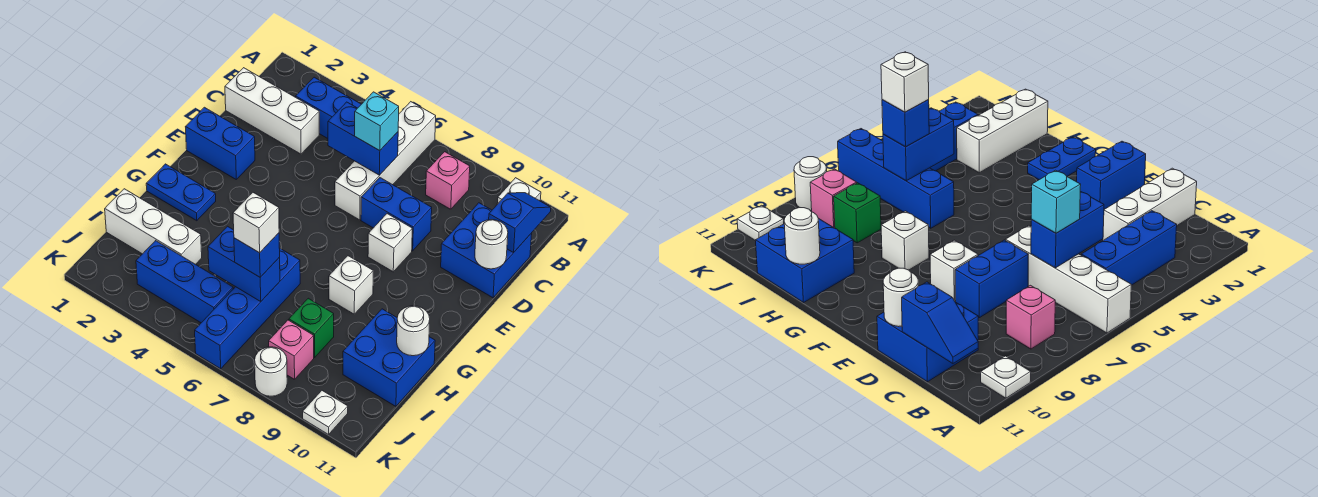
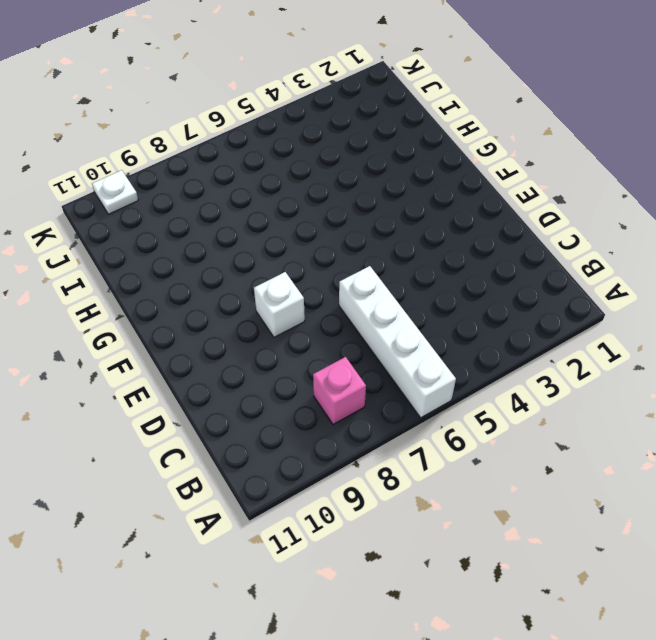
none -> white plate A10 level 1
none -> blue brick B3:B5 level 1
none -> white brick C1:C3 level 1

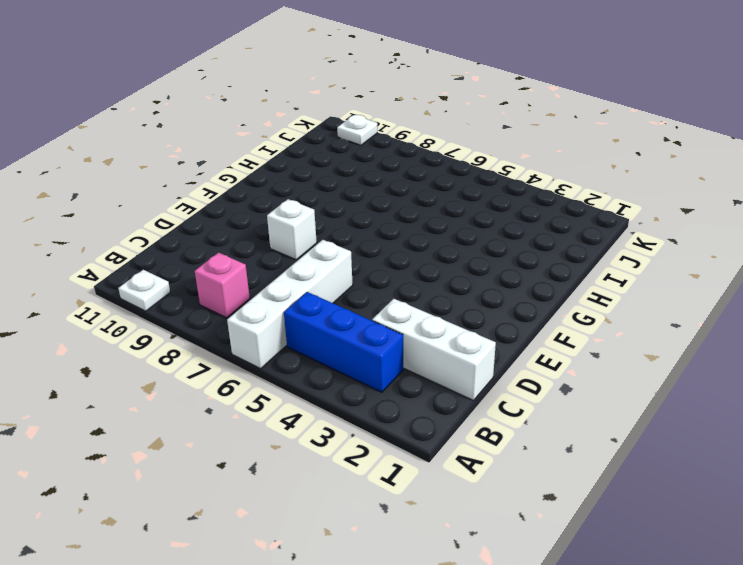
none -> blue brick C10:D11 level 1
none -> blue brick D7:D8 level 1
none -> blue brick E1:E2 level 1

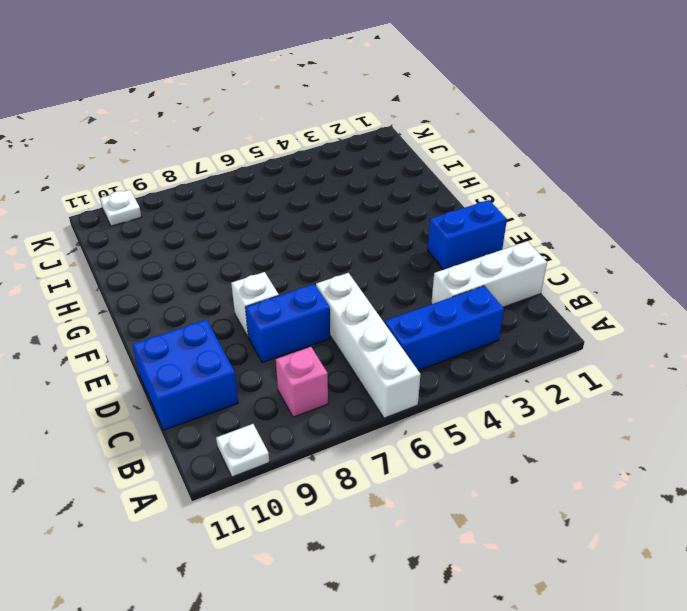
none -> blue plate G1:G2 level 1
none -> white brick G8 level 1
none -> blue brick H6:K6 level 1

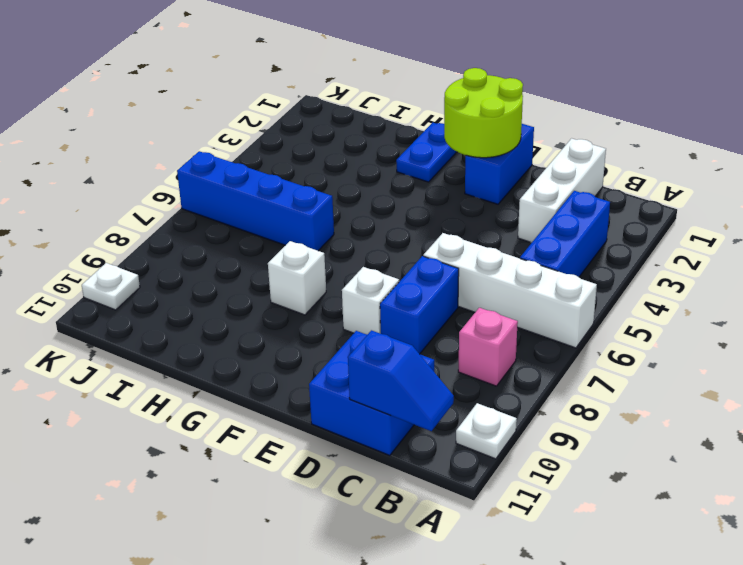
lime round brick E1:F2 level 2 -> none
none -> blue brick H10:I11 level 1
none -> white brick I1:I3 level 1
none -> green brick I8 level 1

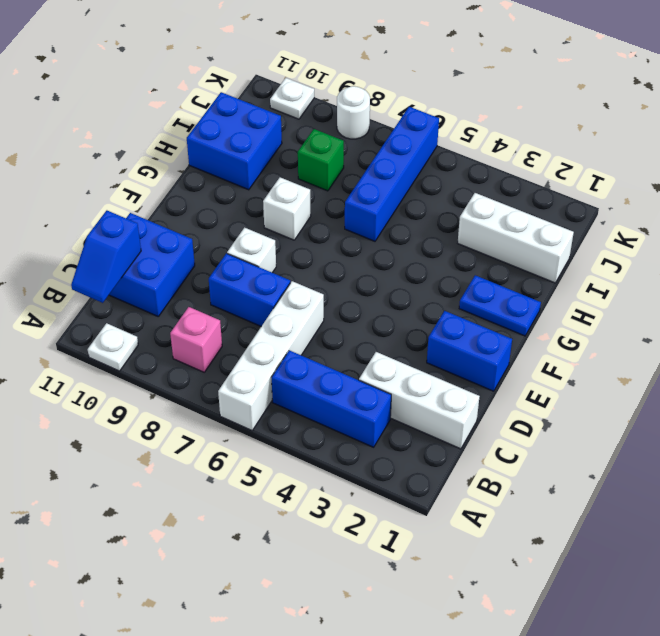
none -> blue brick J3:J5 level 1
none -> pink brick J8 level 1
none -> blue brick C5:C6 level 2

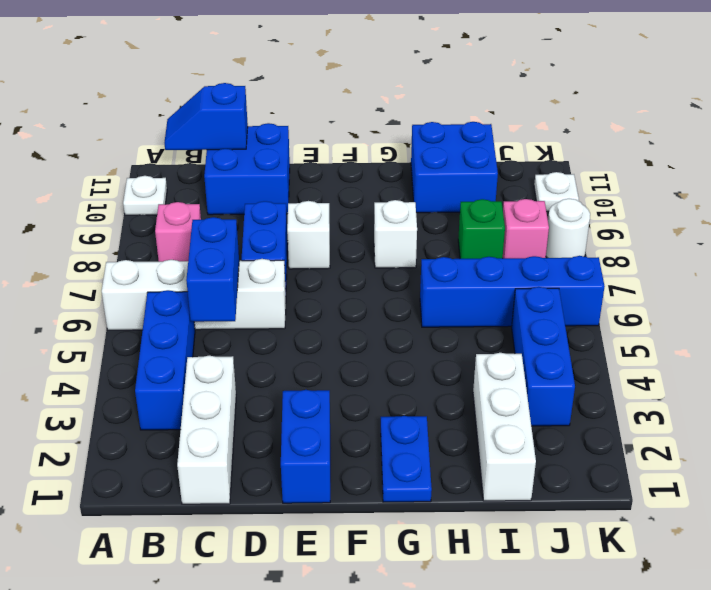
none -> white round brick D11 level 2
none -> white round brick H11 level 2
none -> blue brick I5:I6 level 2

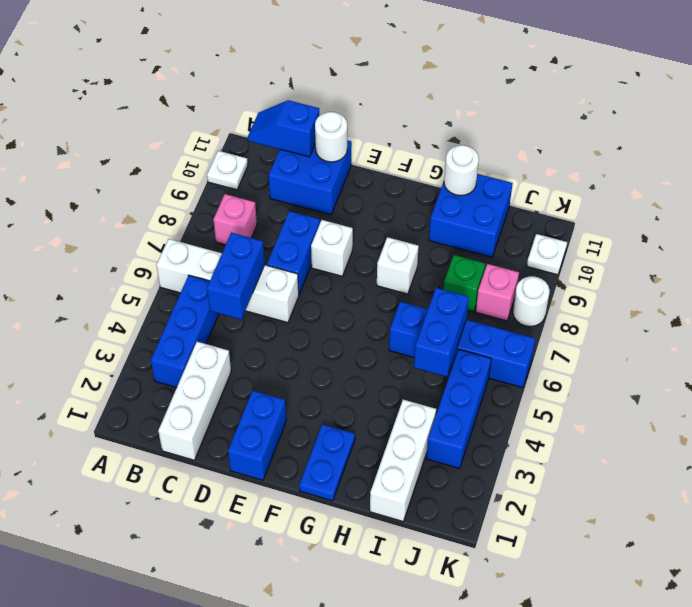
none -> cyan brick C6 level 3
none -> blue brick I6 level 3
none -> white brick I6 level 4

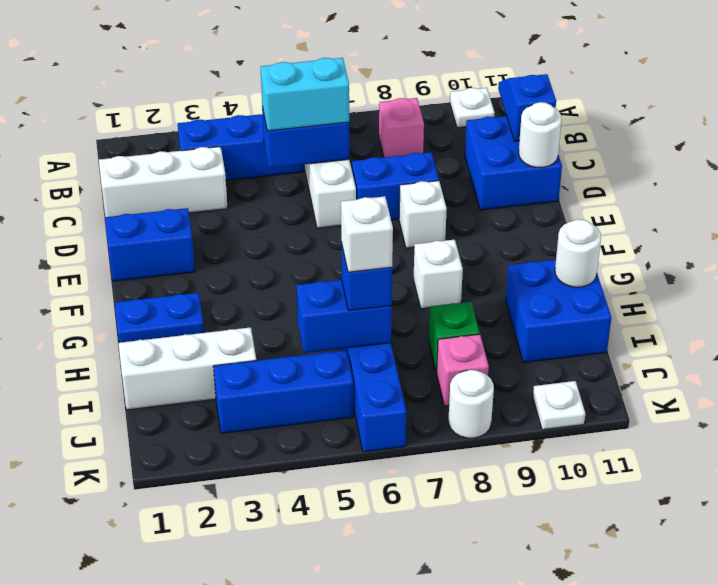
cyan brick C5:C6 level 3 -> cyan brick C6 level 3

